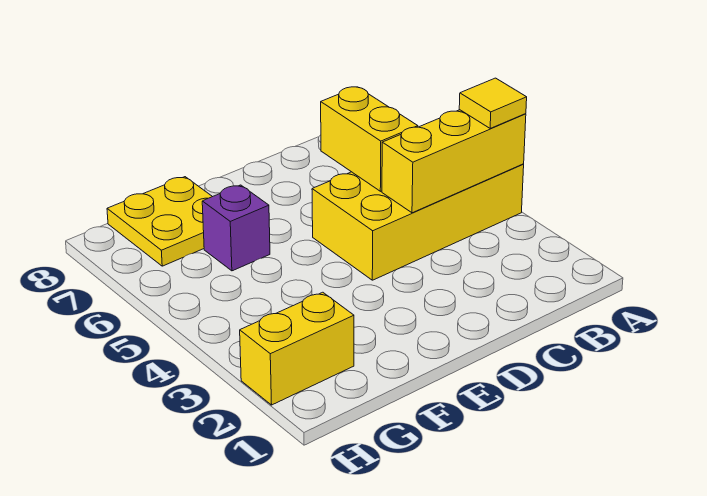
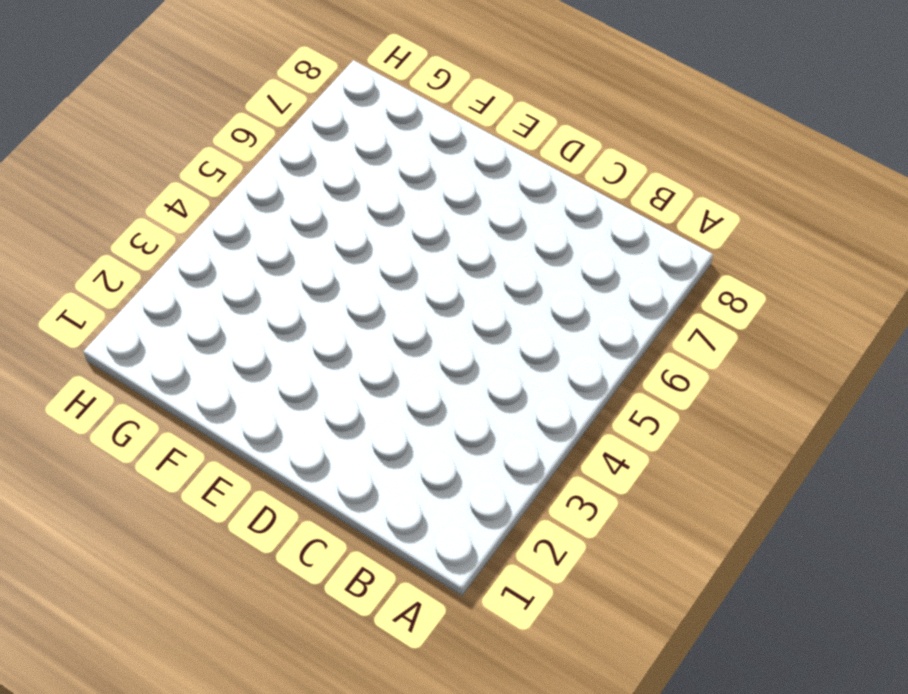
none -> yellow brick A4:D5 level 1
none -> purple brick F6 level 1

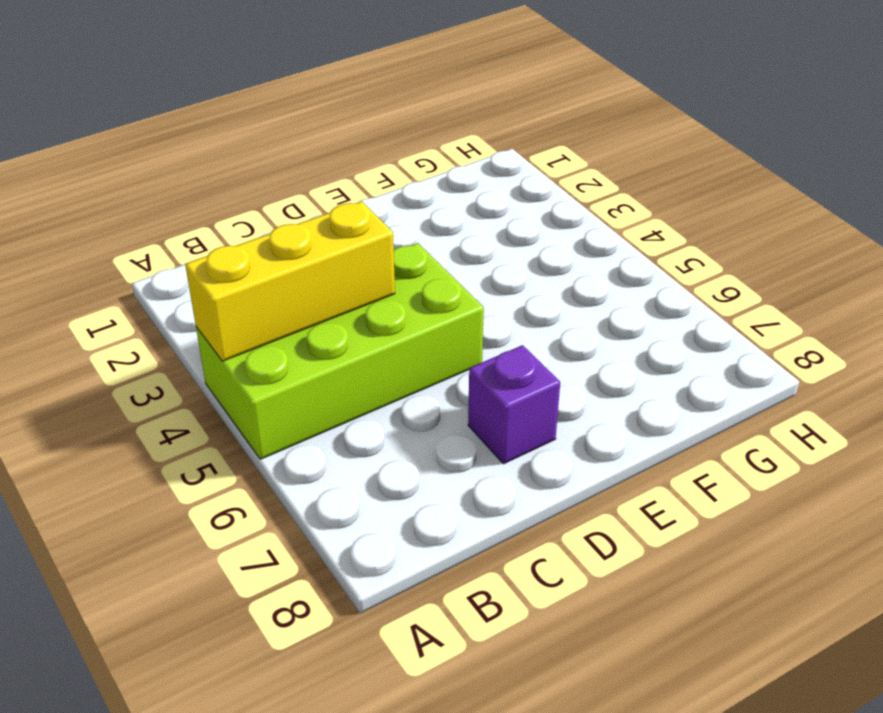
lime brick A4:D5 level 1 -> yellow brick A4:D5 level 1
purple brick D7 level 1 -> purple brick F6 level 1
none -> yellow plate F7:G8 level 1
none -> yellow brick G2:H2 level 1

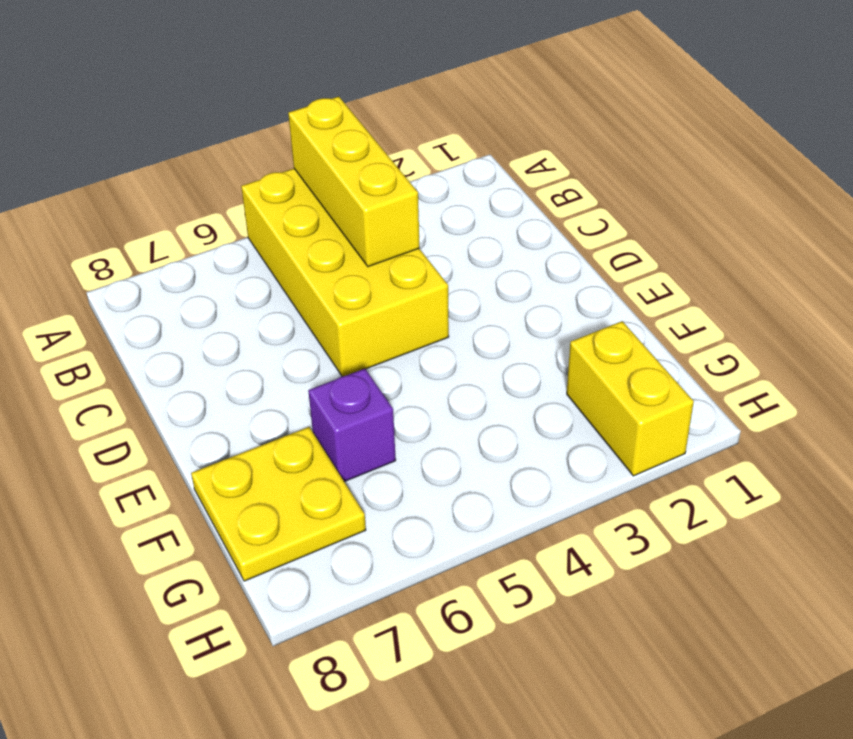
none -> yellow brick C5:C6 level 2
none -> yellow tile A4 level 3

